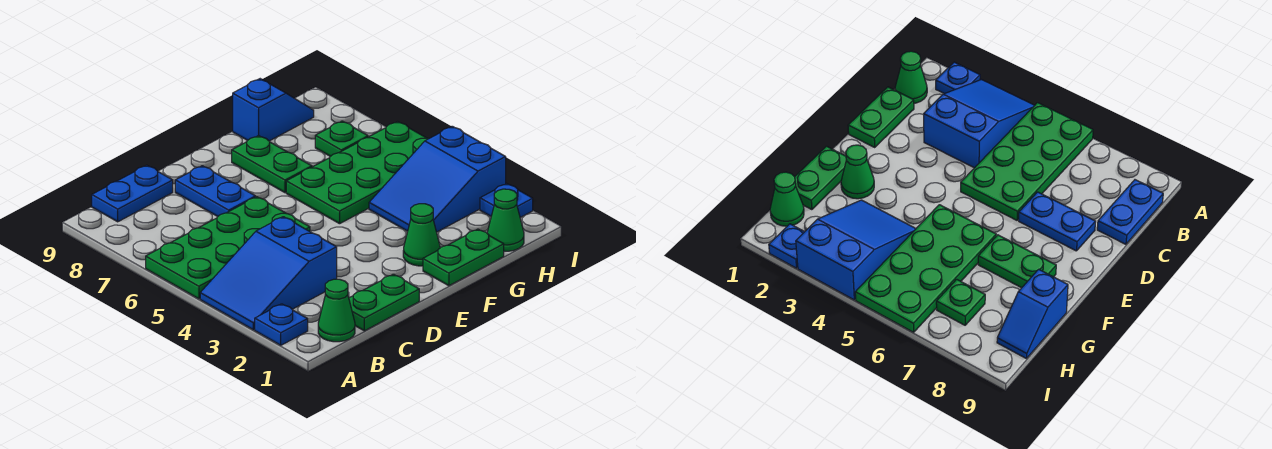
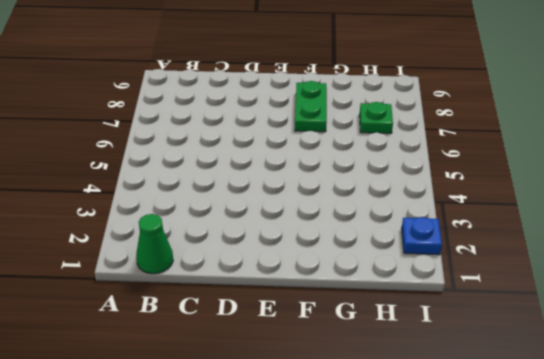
none -> blue plate A2 level 1
none -> blue slope A3:C4 level 1 top C
none -> green plate A5:D6 level 1

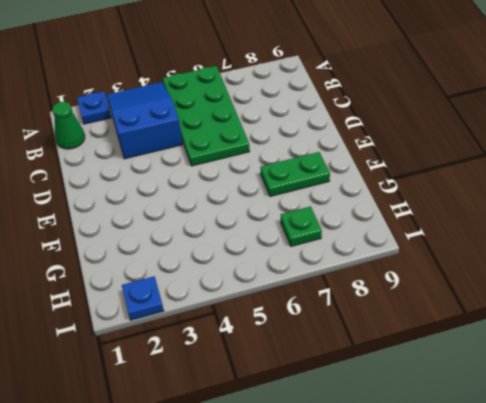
none -> blue plate B9:C9 level 1
none -> green plate C1:D1 level 1
none -> blue plate D7:D8 level 1

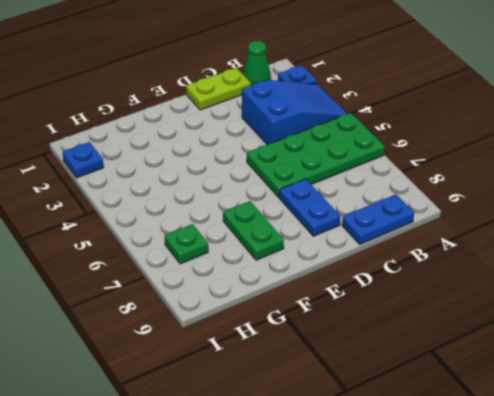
lime plate C1:D1 level 1 -> green plate C1:D1 level 1
none -> green plate F1:G1 level 1
none -> green cone F2 level 1
none -> green plate F5:I6 level 1

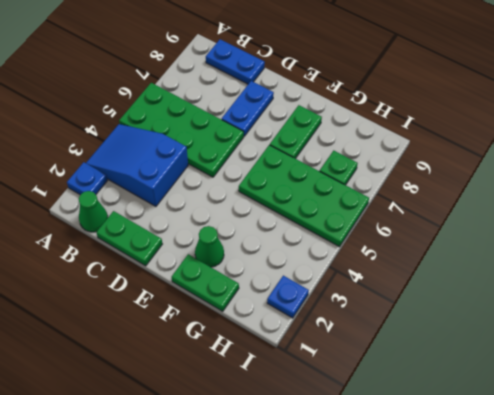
none -> blue slope G3:I4 level 1 top I
none -> blue slope G9:H9 level 1 top G
none -> green cone H1 level 1

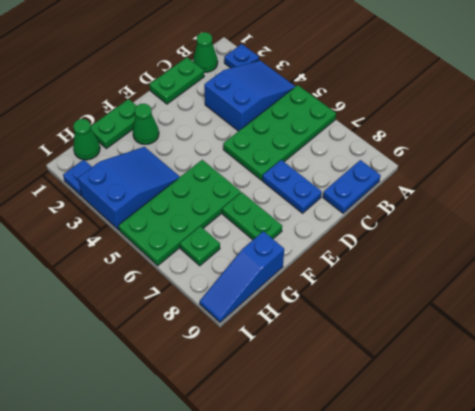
blue slope G9:I9 level 1 top G -> blue slope G9:H9 level 1 top G

